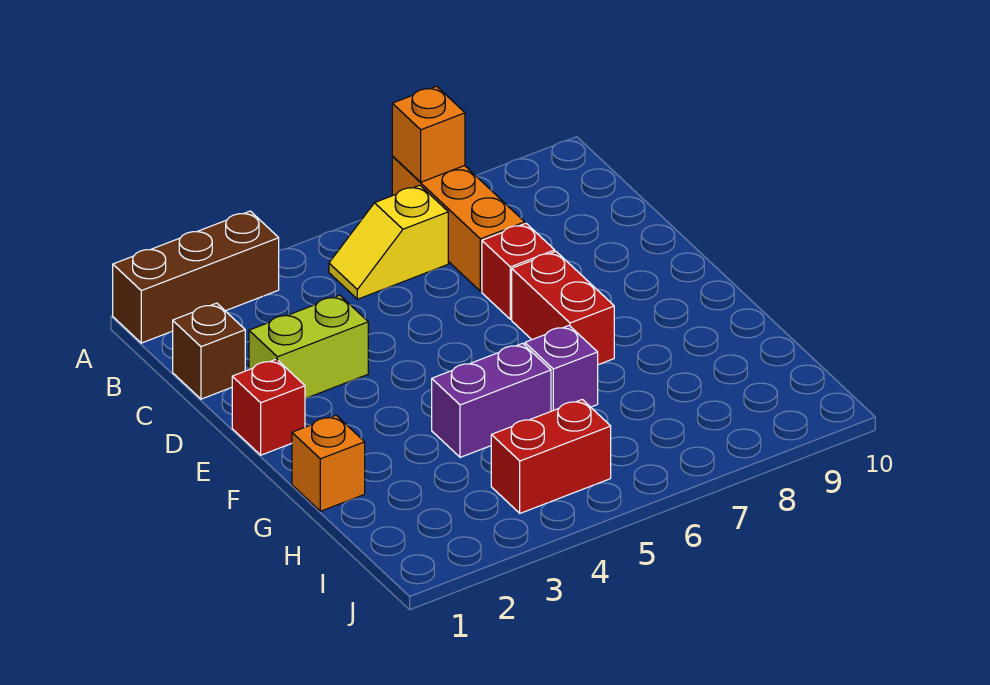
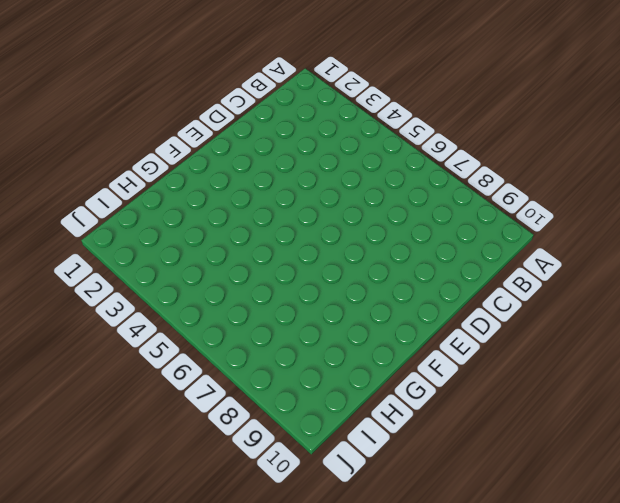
none -> brown brick A1:A3 level 1
none -> orange brick A7:C7 level 1
none -> yellow slope B5:B6 level 1 top 6

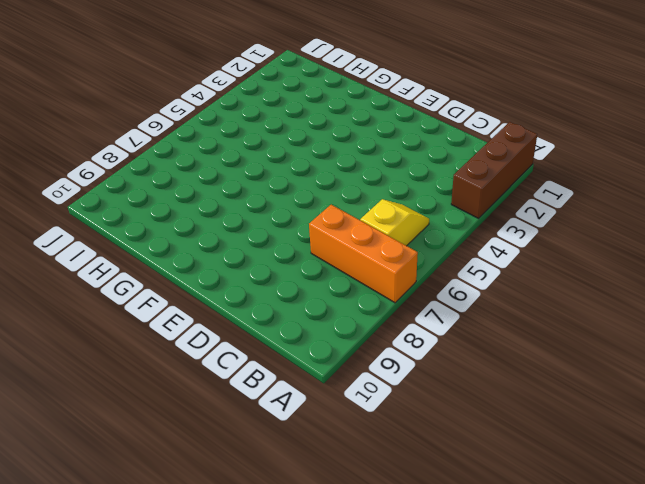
none -> brown brick C1 level 1
none -> lime brick D2:D3 level 1
none -> red brick D7 level 1

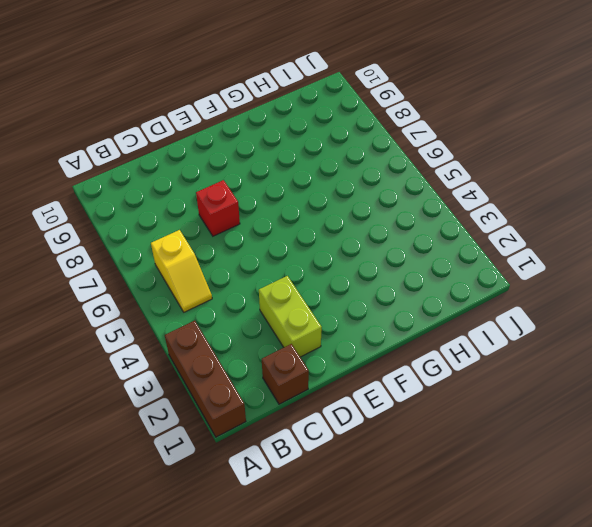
none -> orange brick A7:C7 level 1
none -> red brick E1 level 1
none -> red brick E7:F7 level 1

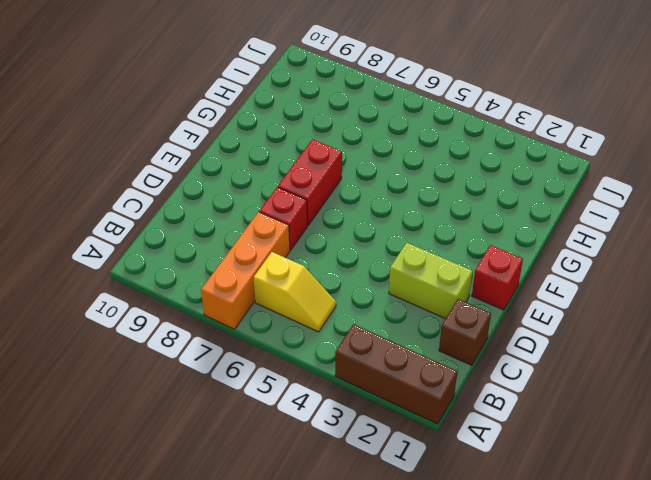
none -> orange brick G1 level 1
none -> purple brick G4:G5 level 1
none -> purple brick G6 level 1

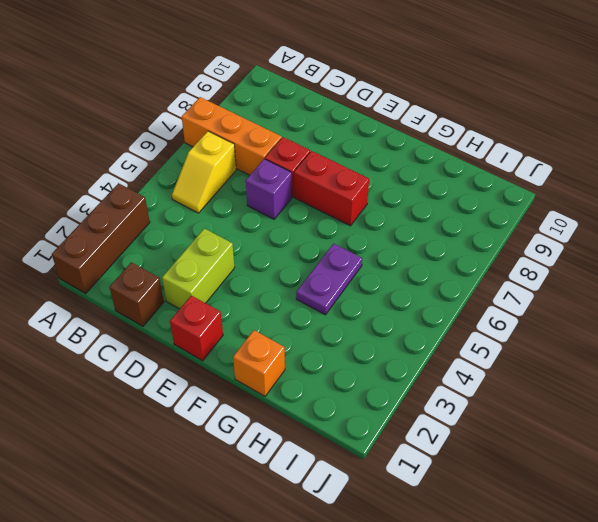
purple brick D6 level 1 -> purple brick G6 level 1
purple plate G4:G5 level 1 -> purple brick G4:G5 level 1
none -> red brick I4:I5 level 1
none -> orange brick A7 level 2

